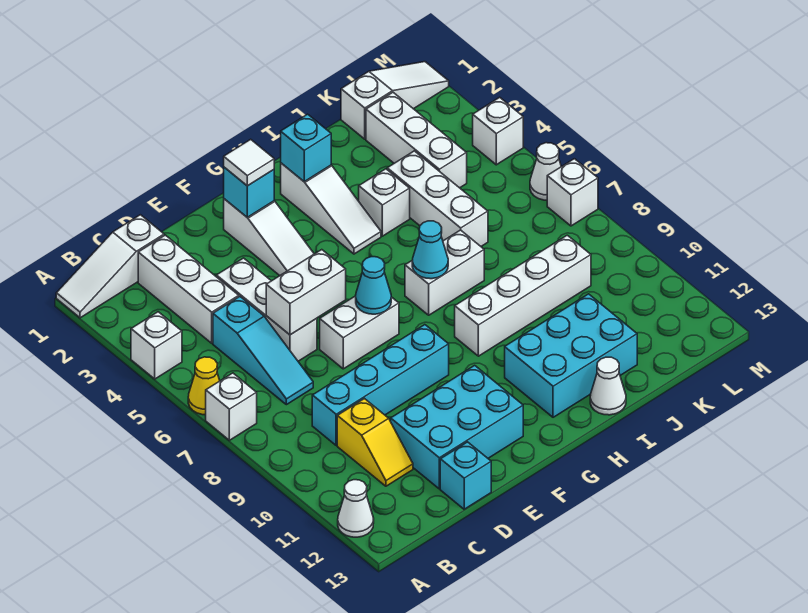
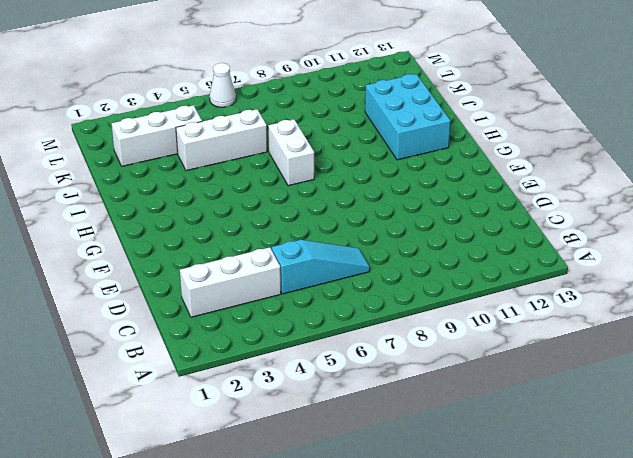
none -> white slope A1:C1 level 1 top C
none -> white brick A4 level 1
none -> yellow cone A6 level 1
none -> white brick A7 level 1

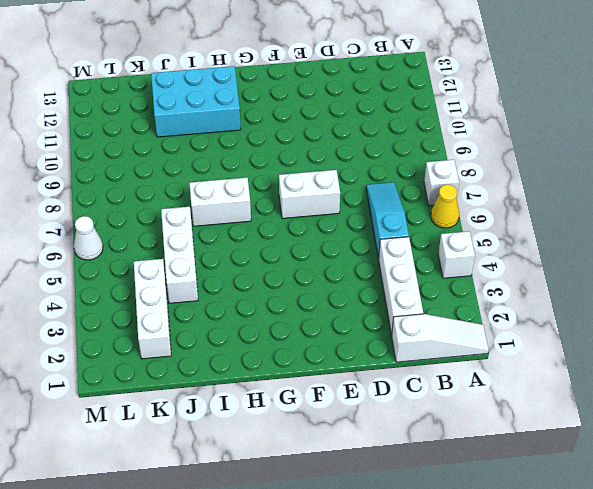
none -> white cone A12 level 1
none -> cyan brick C9:F9 level 1
none -> yellow slope C10:C11 level 1 top 10
none -> white brick D4:D6 level 1

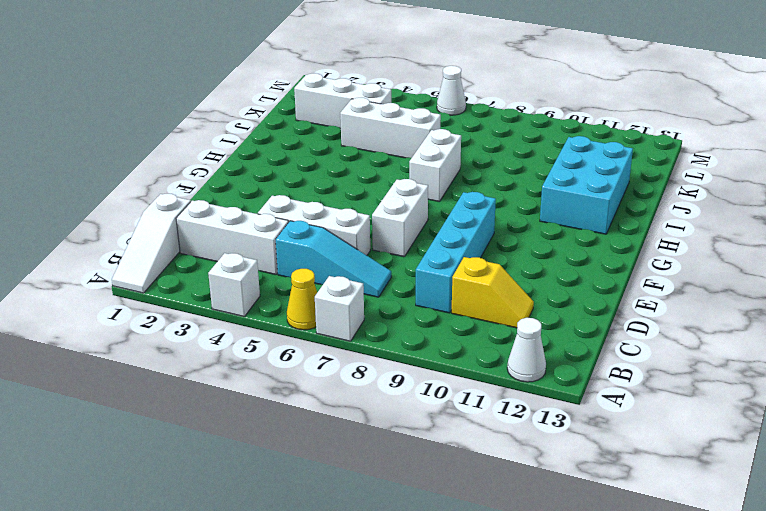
none -> cyan brick D11:F12 level 1
none -> cyan brick D13 level 1
none -> white slope F2:F4 level 1 top 2
none -> white slope H2:H4 level 1 top 2

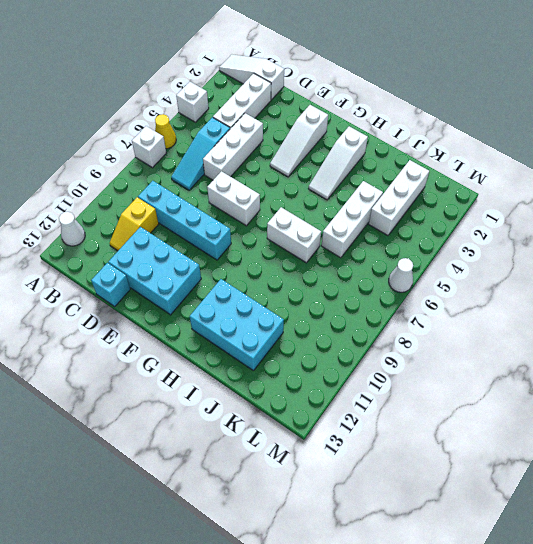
none -> white brick H9:K9 level 1
none -> white brick I4 level 1
none -> white cone I13 level 1
none -> white slope K1:M1 level 1 top K

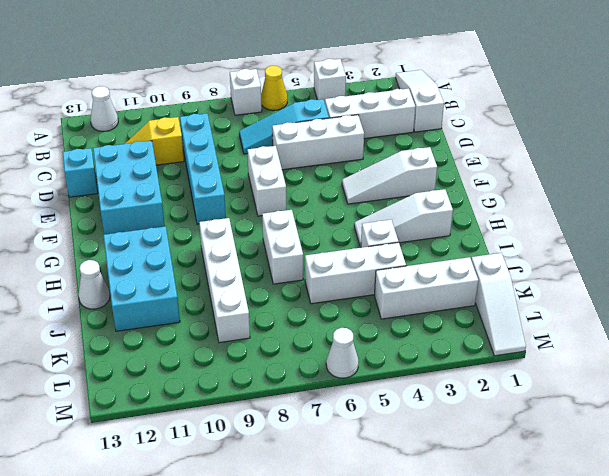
none -> white brick M4 level 1
none -> white brick M7 level 1
none -> white brick D6:E6 level 2
none -> cyan brick F2 level 2

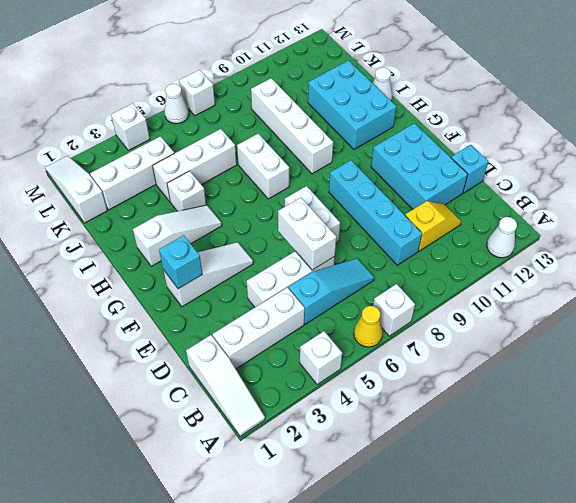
none -> cyan cone F7 level 2
none -> cyan brick H2 level 2
none -> cyan cone H7 level 2
none -> white tile F2 level 3

